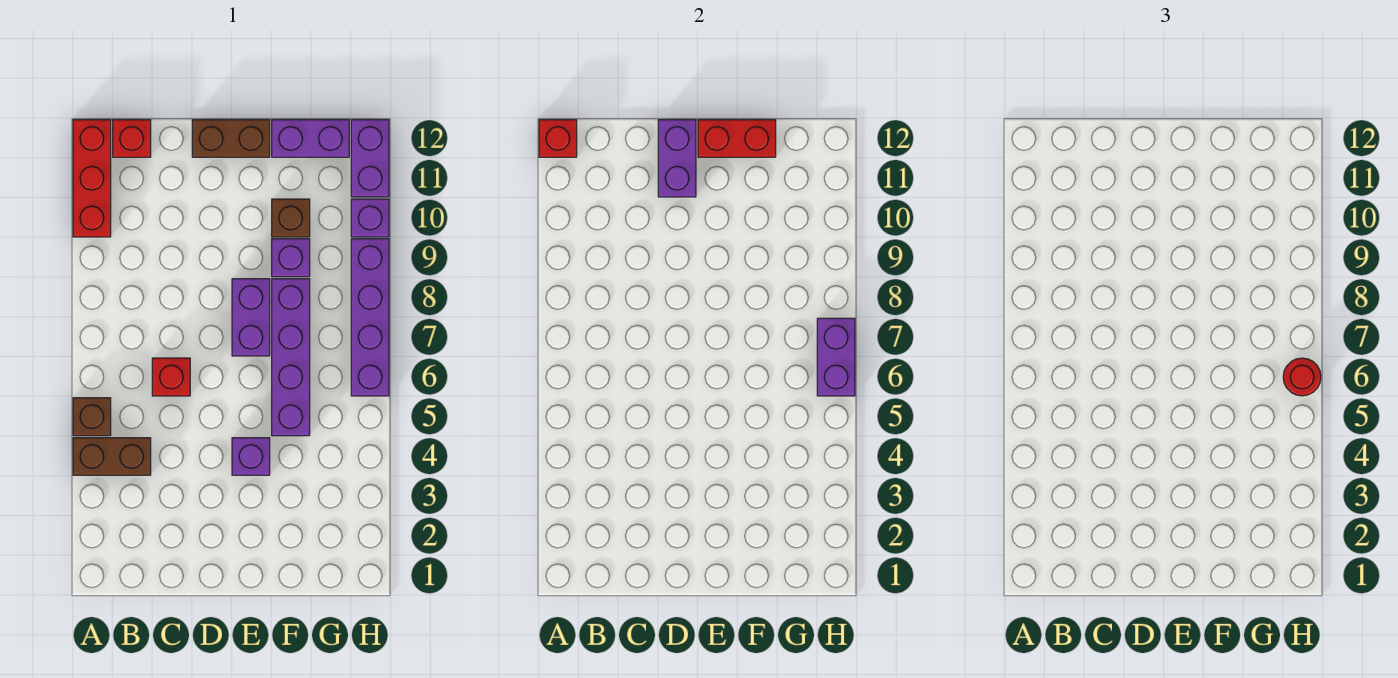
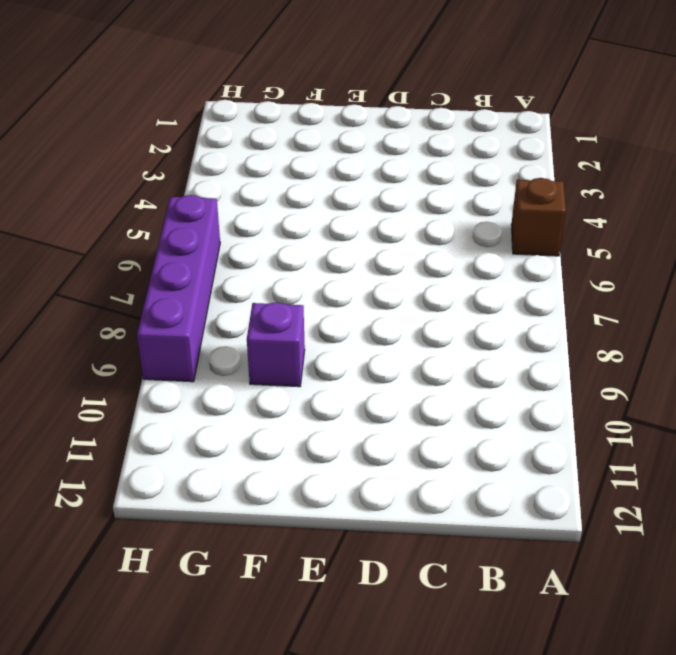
none -> brown brick A4:B4 level 1
none -> red brick A10:A12 level 1
none -> red brick B12 level 1

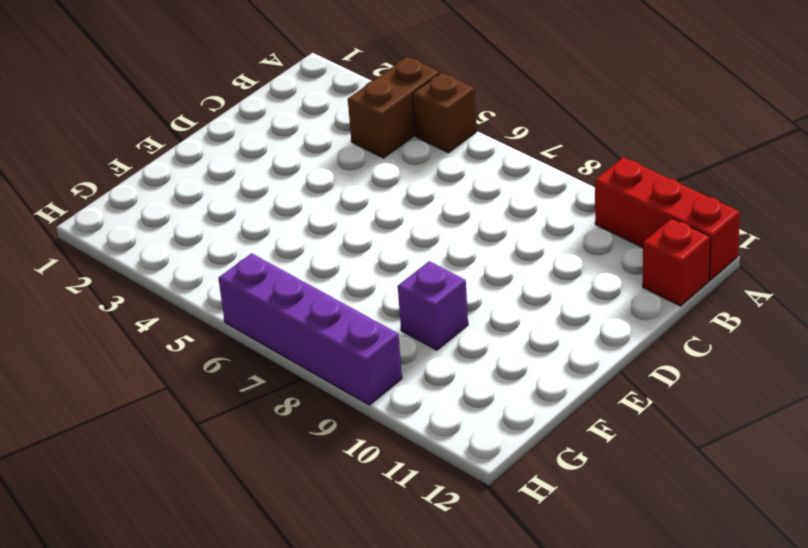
none -> red brick C6 level 1
none -> brown brick D12:E12 level 1
none -> purple brick E4 level 1

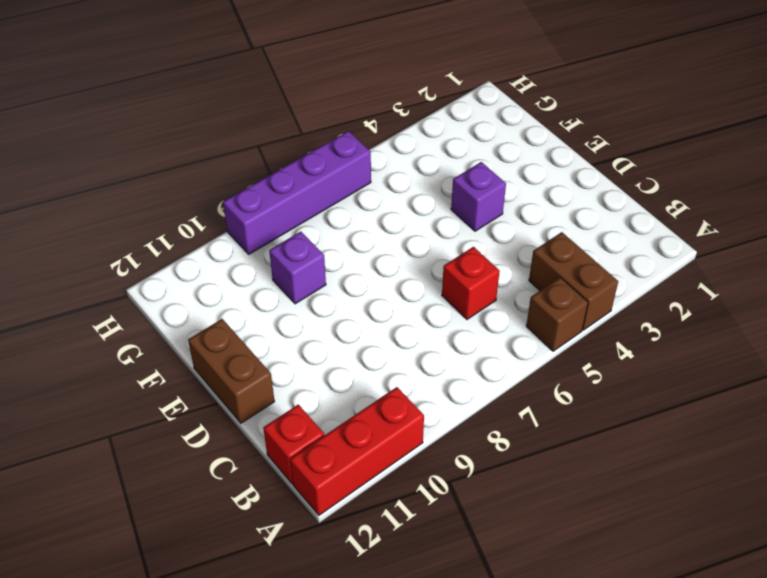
none -> purple brick E7:E8 level 1
none -> purple brick F5:F8 level 1
none -> brown brick F10 level 1

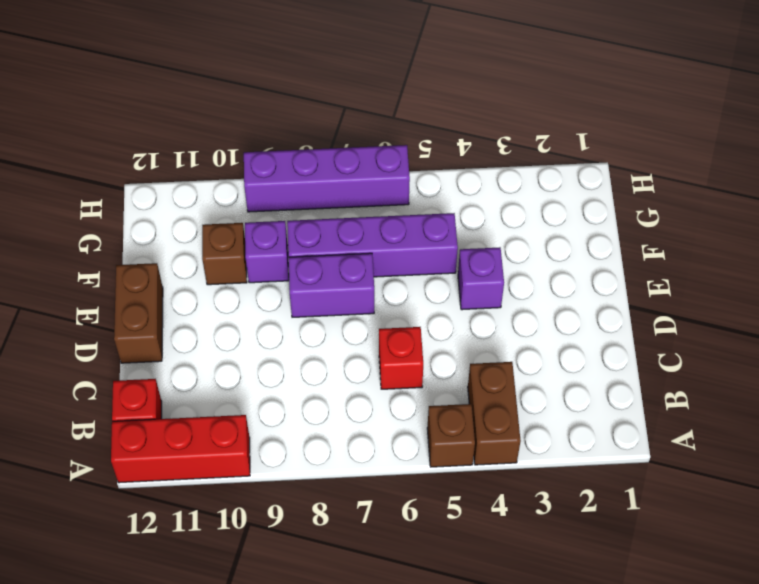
none -> purple brick F12:G12 level 1
none -> purple brick H10 level 1
none -> purple brick H11:H12 level 1

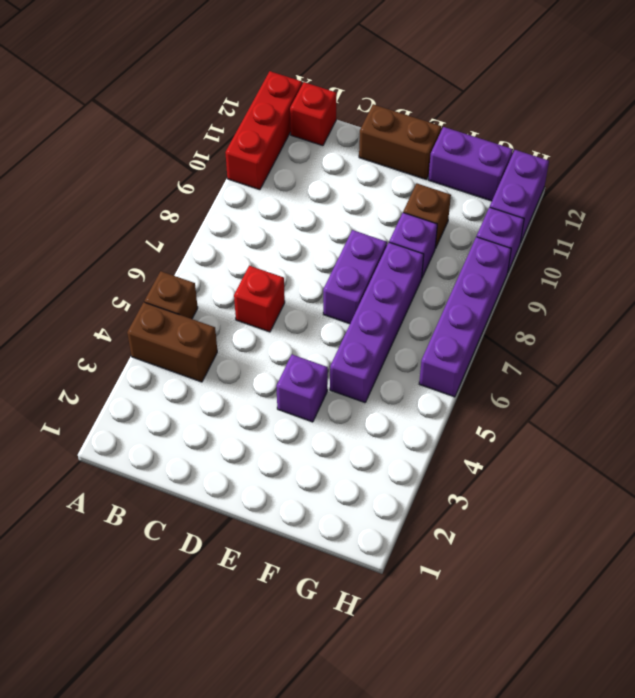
none -> red brick A12 level 2
none -> purple brick D11:D12 level 2
none -> red brick E12:F12 level 2

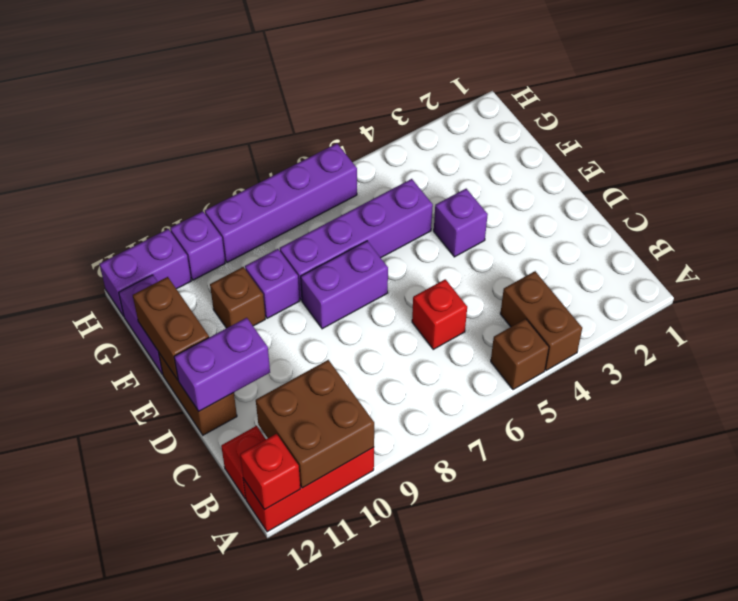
brown brick A10:B11 level 2 -> none
brown brick E12:F12 level 2 -> red brick E12:F12 level 2
none -> purple brick H6:H7 level 2
none -> red round brick H6 level 3

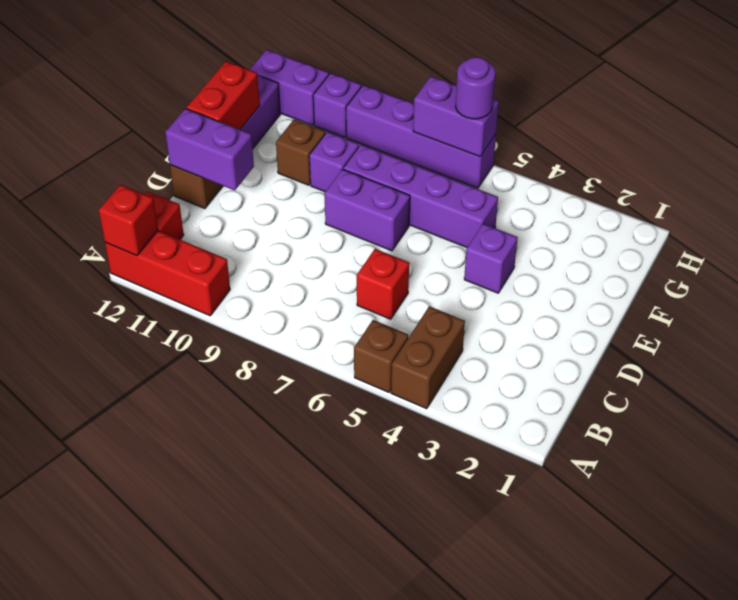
purple round brick H6 level 3 -> red round brick H6 level 3

